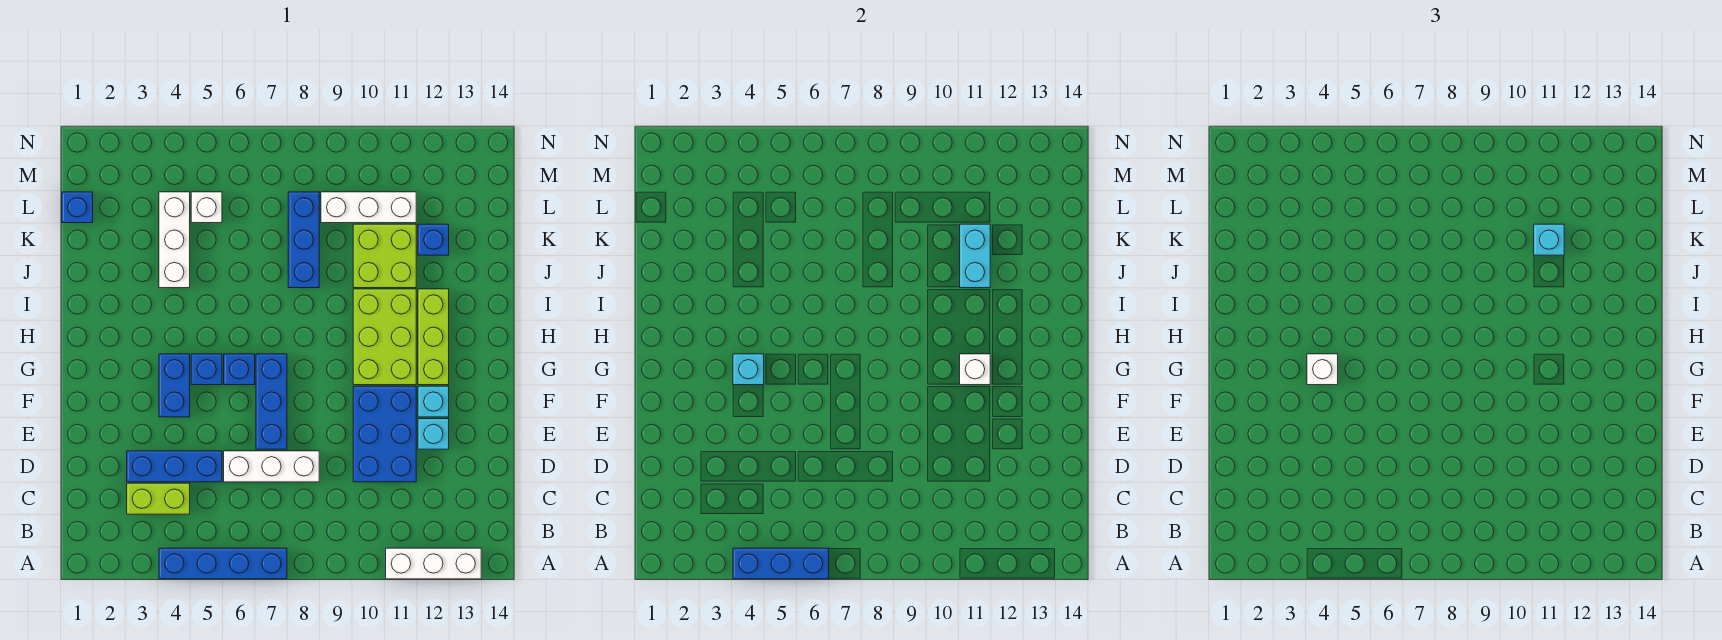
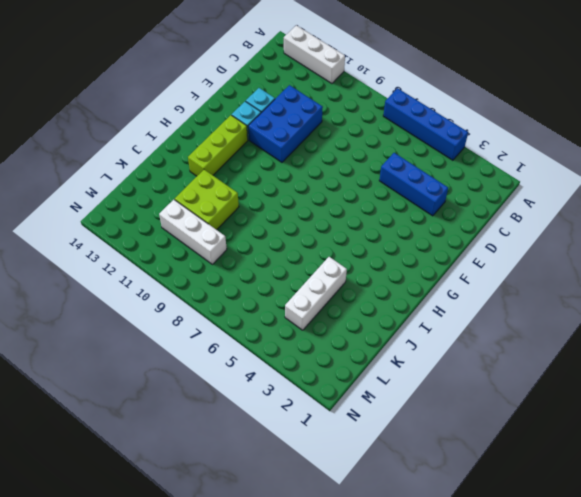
none -> lime brick C3:C4 level 1
none -> white brick D6:D8 level 1
none -> blue brick E7:G7 level 1

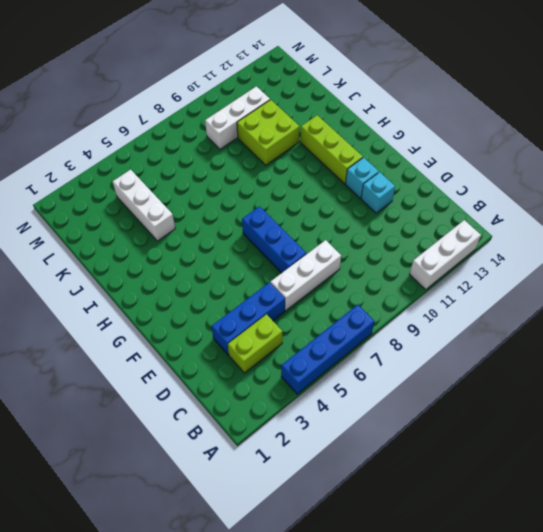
none -> blue brick D10:F11 level 1
none -> blue brick F4:G4 level 1
none -> blue brick G5 level 1

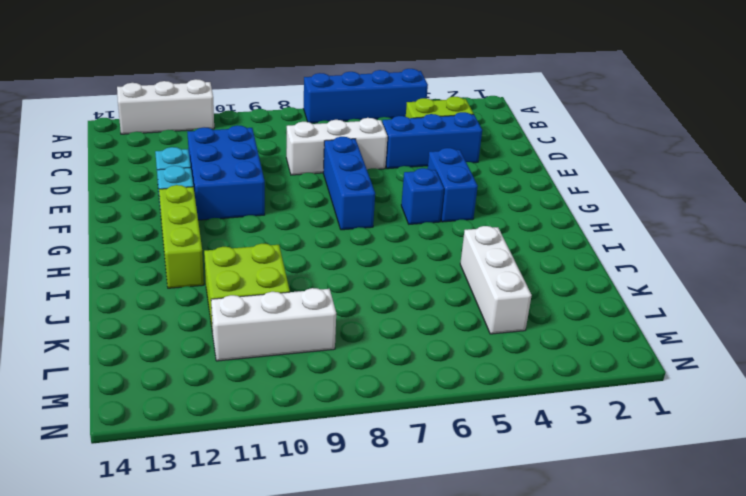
none -> blue brick G6 level 1
none -> lime brick G10:I11 level 1
none -> blue brick J8:L8 level 1

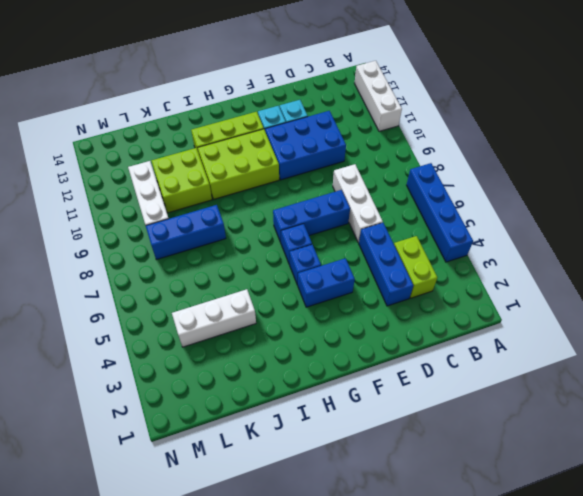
none -> blue brick K12 level 1
none -> blue brick L1 level 1
none -> white brick L5 level 1

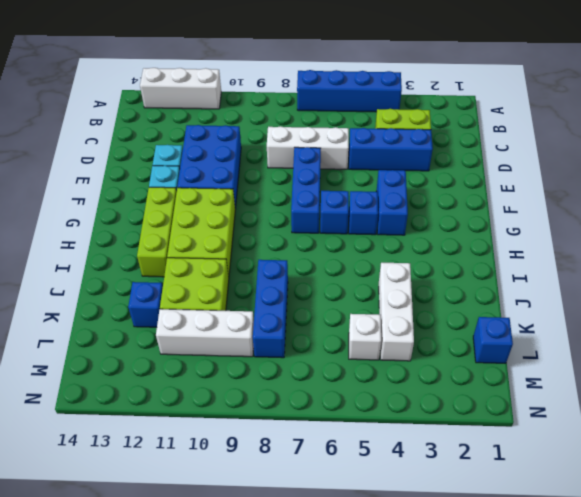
none -> blue brick A4:A6 level 2
none -> cyan brick G4 level 2
none -> white brick G11 level 2

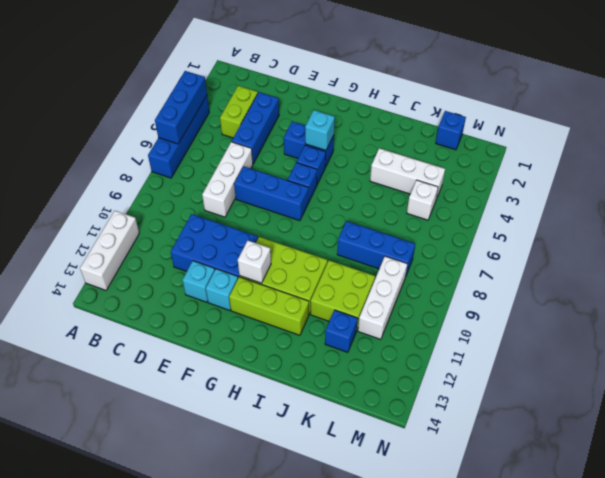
none -> cyan brick J11:K11 level 2
none -> white brick G4 level 3
none -> cyan brick K11 level 3

